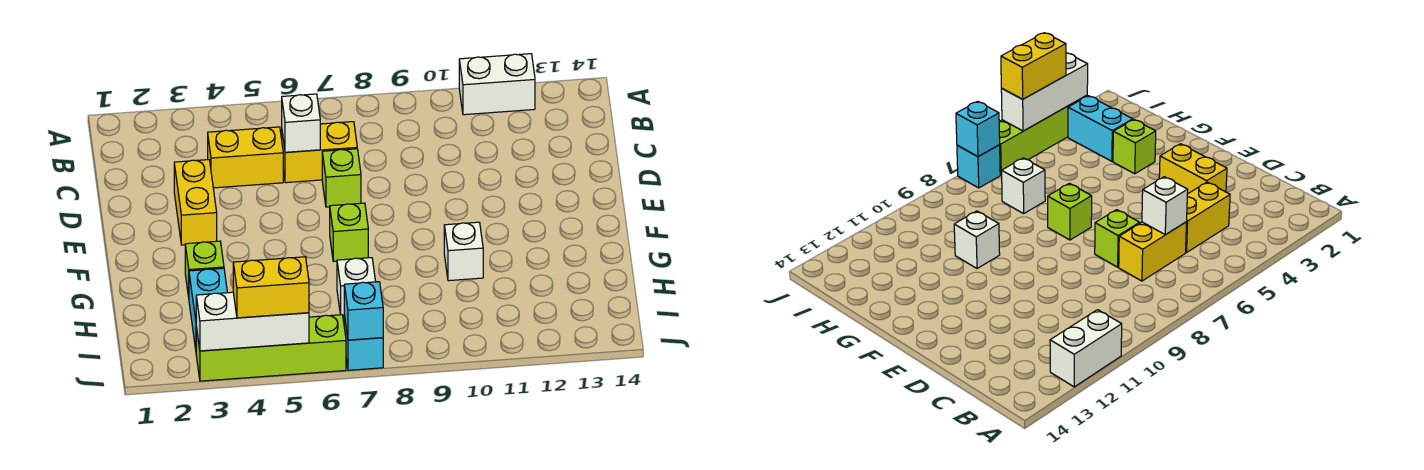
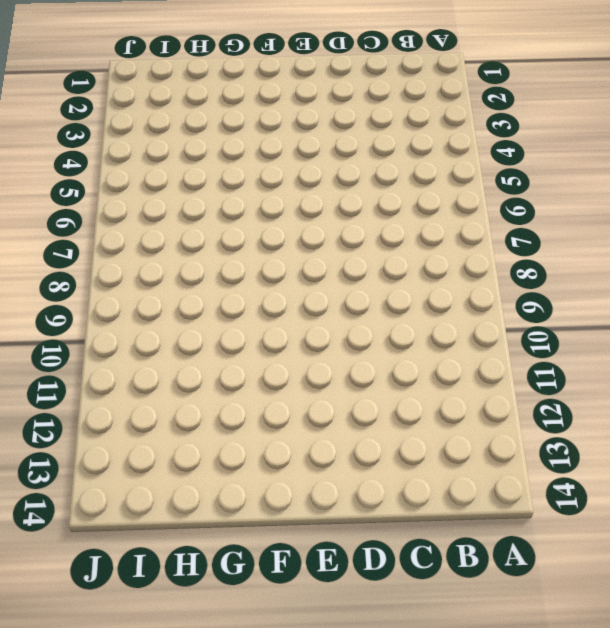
none -> white brick A11:A12 level 1
none -> yellow brick C4:C5 level 1
none -> yellow brick C6:C7 level 1

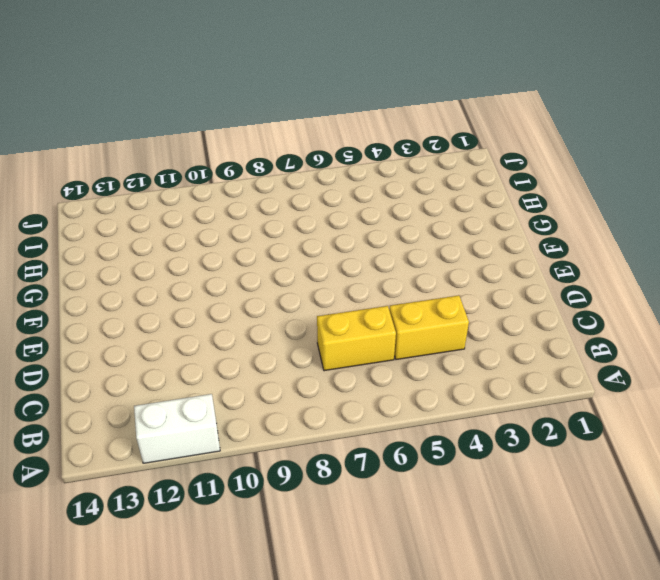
none -> yellow brick D3:E3 level 1
none -> lime brick D7 level 1
none -> lime brick F7 level 1

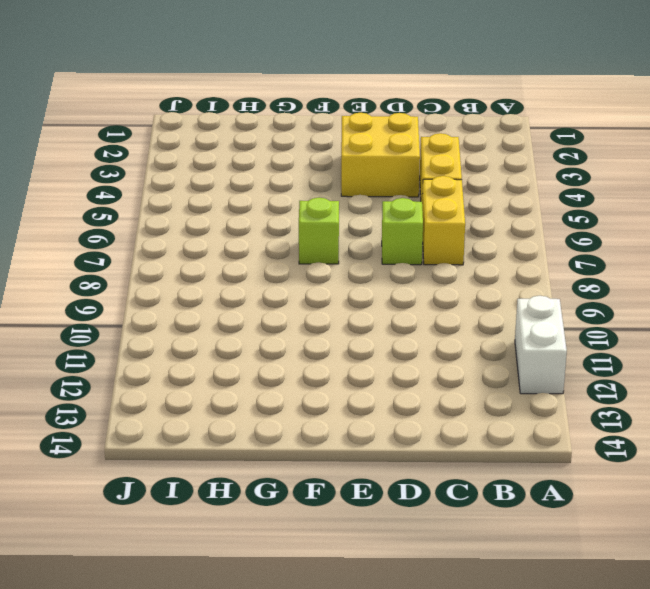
yellow brick D3:E4 level 1 -> yellow brick D3:E3 level 1
none -> lime brick G3 level 1
none -> white brick G10 level 1
none -> cyan brick H3:I3 level 1

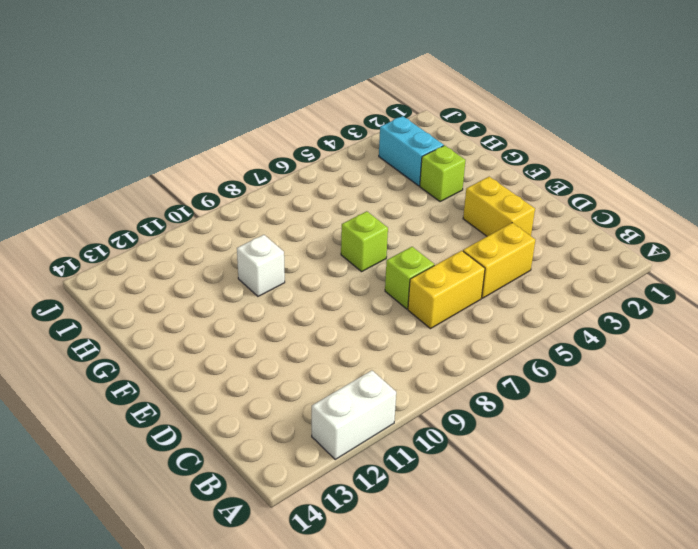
none -> white brick H7 level 1
none -> lime brick J3:J6 level 1
none -> cyan brick J7 level 1

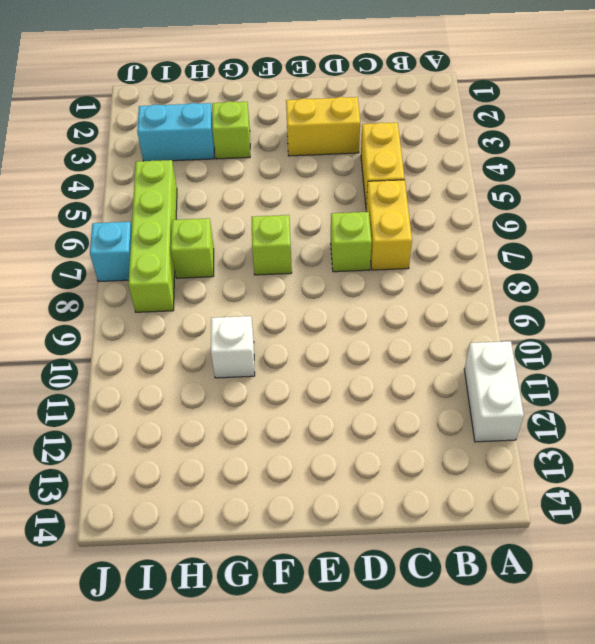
lime brick H7 level 1 -> white brick H7 level 1
lime brick I5:I8 level 1 -> lime brick J3:J6 level 1
none -> white brick C6 level 2
none -> white brick J3:J5 level 2
none -> cyan brick J7 level 2

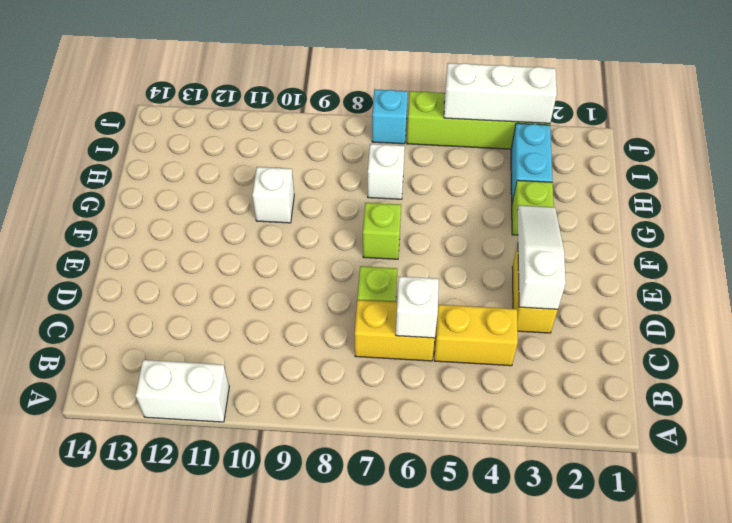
white slope D3:F3 level 2 top D -> none
none -> cyan brick J7 level 2
none -> yellow brick J4:J5 level 3

